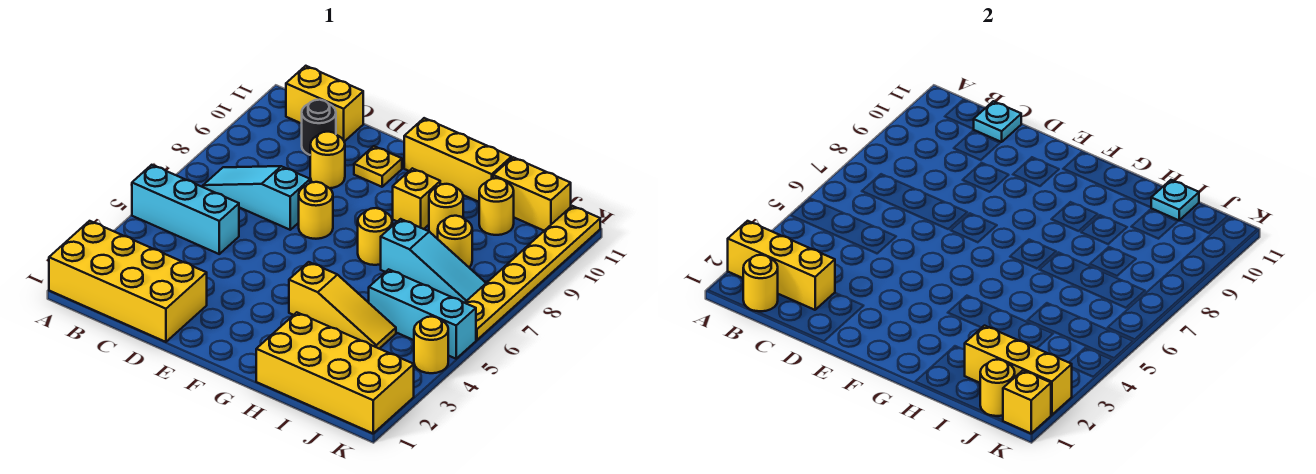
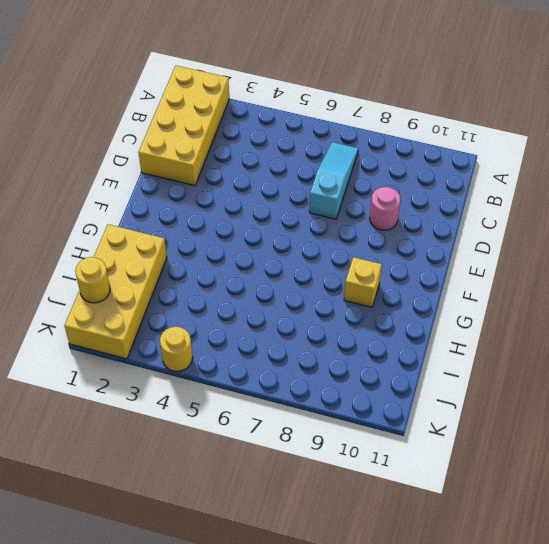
pink round brick D9 level 1 -> yellow round brick D9 level 1
none -> cyan brick A5:C5 level 1
none -> yellow brick B11:C11 level 1
none -> black round brick C10 level 1

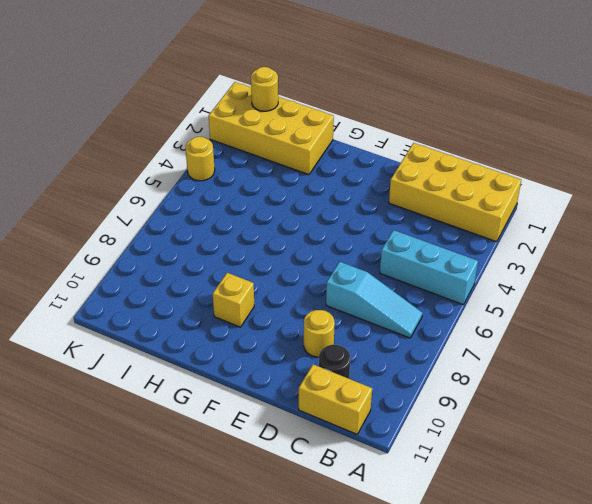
none -> yellow round brick E7 level 1
none -> yellow plate E10 level 1
none -> yellow brick F11:H11 level 1

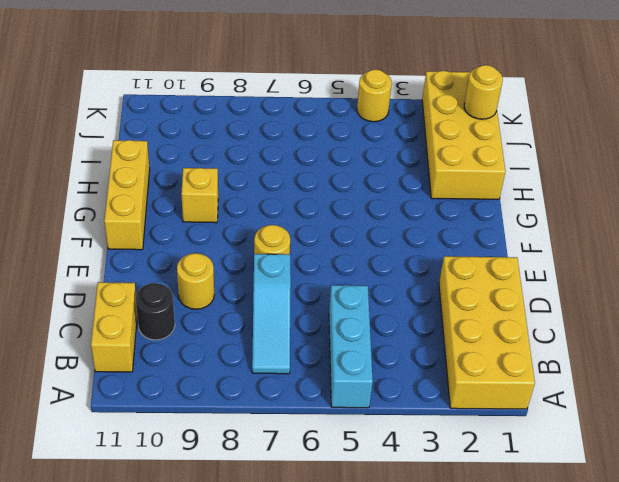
none -> yellow plate E10 level 1
none -> yellow slope G4:I4 level 1 top G
none -> yellow round brick G7 level 1

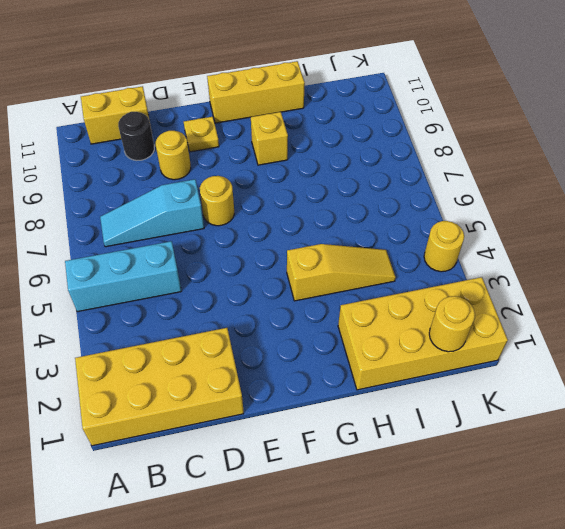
none -> yellow round brick G7 level 1
none -> cyan slope H7:J7 level 1 top H
none -> yellow round brick H9 level 1

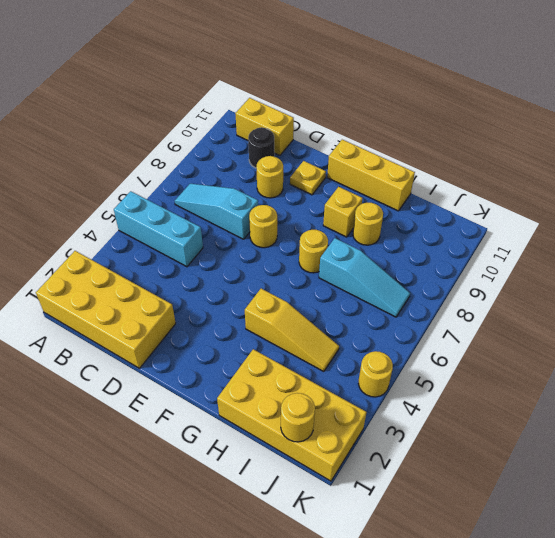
none -> cyan brick I5:K5 level 1
none -> yellow round brick I8 level 1
none -> yellow round brick I10 level 1

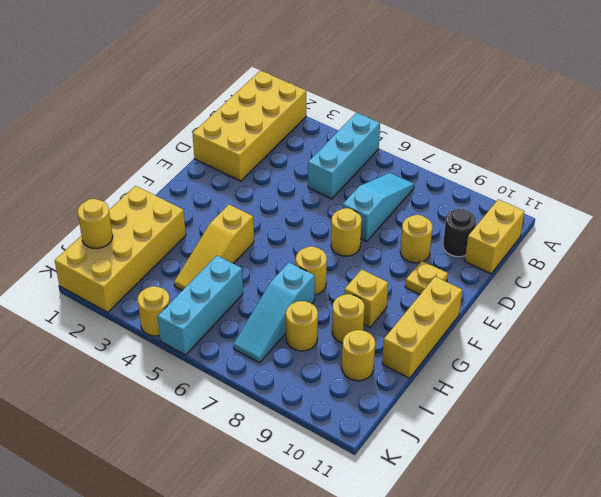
none -> yellow brick I11:J11 level 1
none -> yellow plate K6:K11 level 1
none -> yellow brick A2:C2 level 2

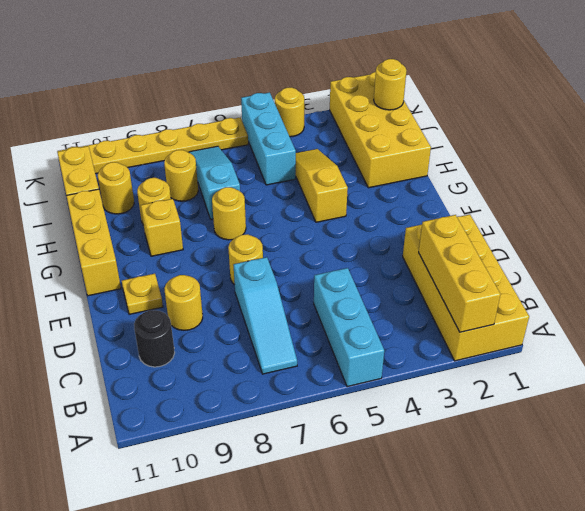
none -> yellow brick B11:C11 level 1
none -> yellow round brick B1 level 2
none -> cyan plate C11 level 2

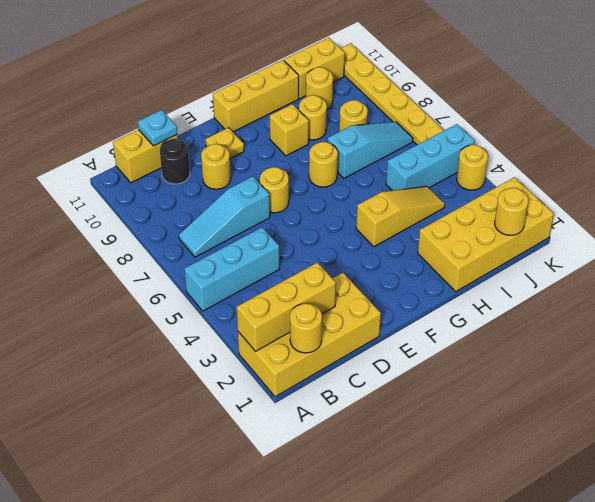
none -> yellow brick I2:K2 level 2
none -> cyan plate I11 level 2
none -> yellow brick K1 level 2

